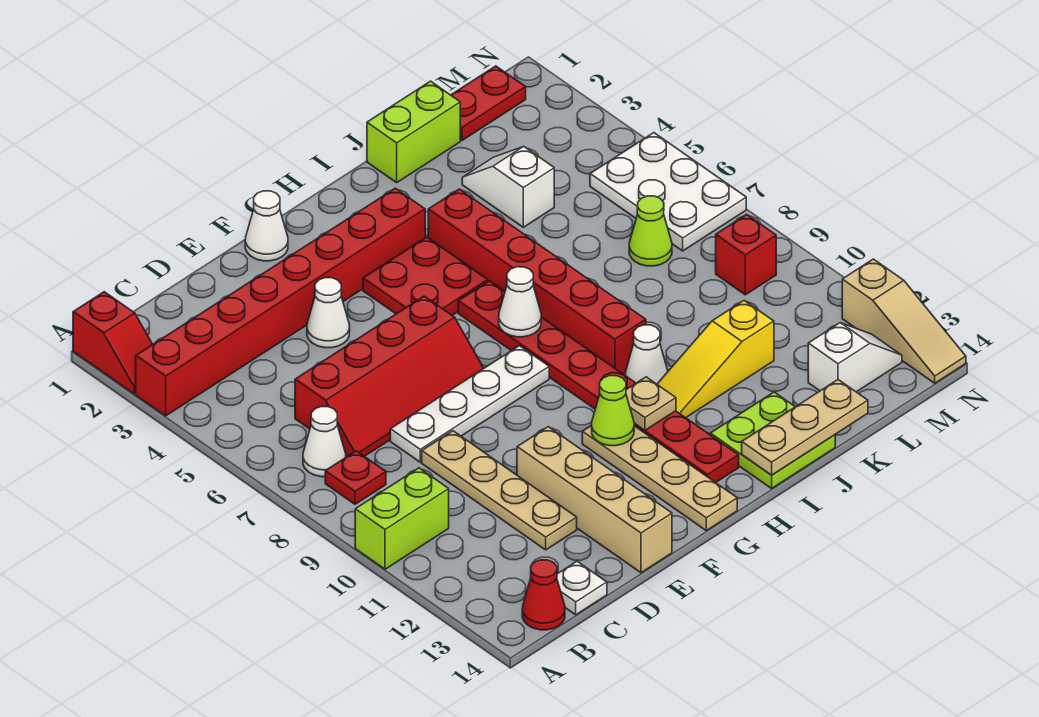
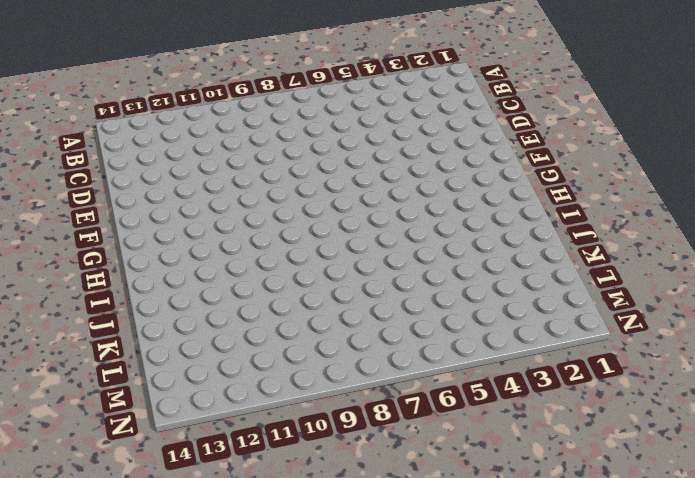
none -> red slope A1:A2 level 1 top 1
none -> red brick A3:H3 level 1
none -> lime brick A10:B10 level 1
none -> white cone B7 level 1

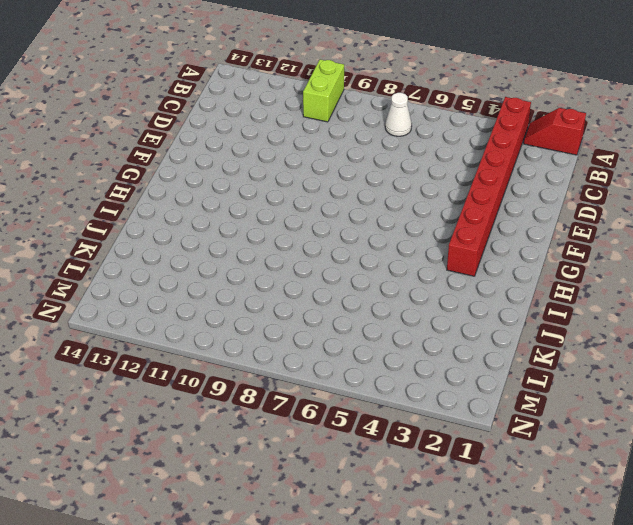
none -> red plate B8 level 1
none -> red cone B14 level 1
none -> red slope C6:F7 level 1 top 6
none -> white plate C14 level 1

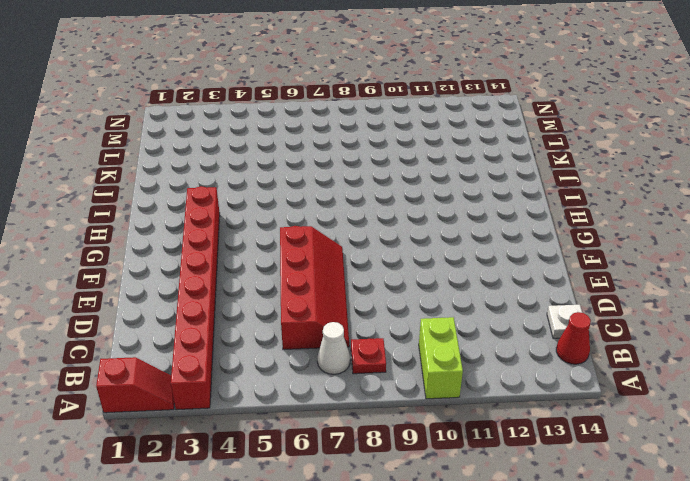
none -> white plate D8:G8 level 1
none -> tan plate D9:D12 level 1
none -> white cone E4 level 1
none -> tan brick E11:E14 level 1

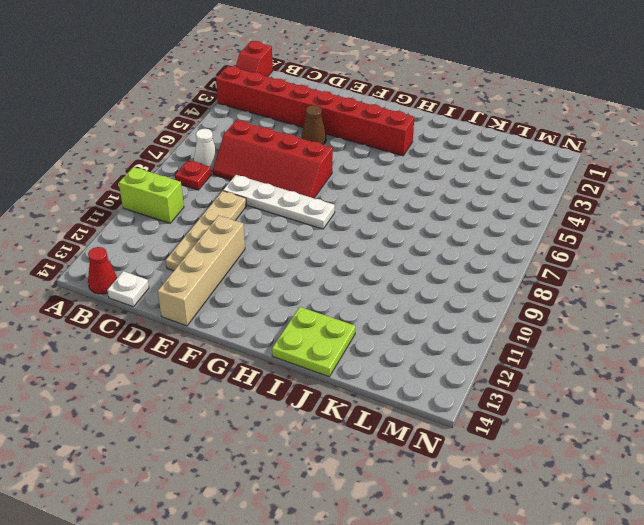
brown cone E4 level 1 -> white cone E4 level 1
none -> white cone F1 level 1
none -> red plate G4:H5 level 1
none -> tan plate G11:G14 level 1
none -> red plate H6:H13 level 1

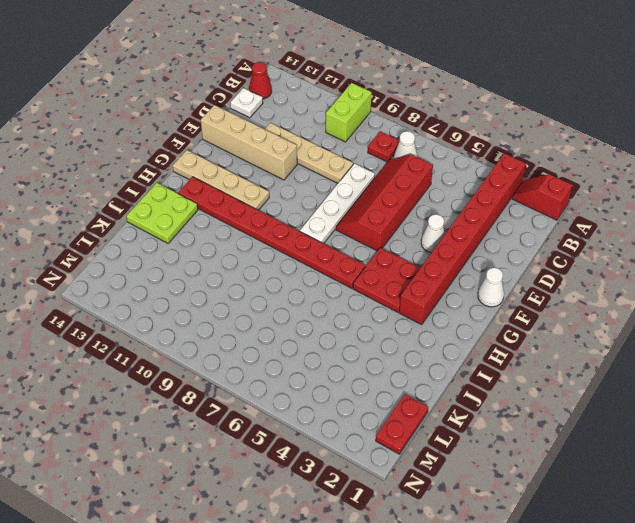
none -> red brick I4:I9 level 1
none -> white cone I10 level 1
none -> yellow slope I11:K11 level 1 top K
none -> lime brick J1:K1 level 1

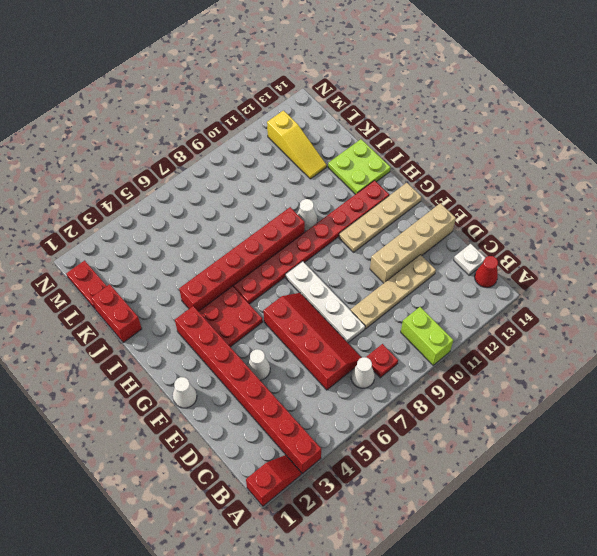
red brick J1:K1 level 1 -> lime brick J1:K1 level 1
yellow slope K12:M12 level 1 top M -> yellow slope I11:K11 level 1 top K
none -> white slope K3:K4 level 1 top 4
none -> lime cone L7 level 1
none -> white slope L13:M13 level 1 top L
none -> white plate M5:N7 level 1

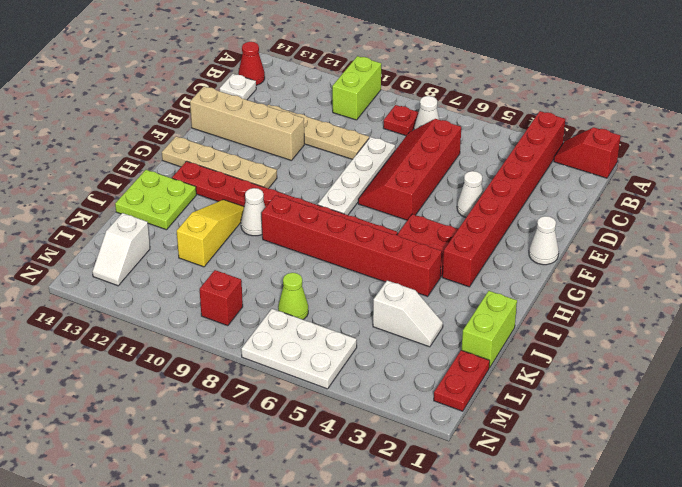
none -> tan slope N12:N14 level 1 top 12
none -> lime cone G11 level 2
none -> white cone H7 level 2
none -> tan plate H11 level 2

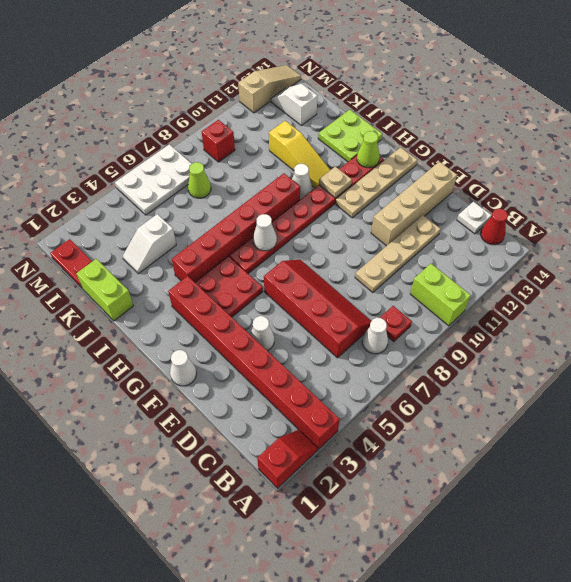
lime cone H13 level 2 -> lime cone G11 level 2
none -> white plate D8:G8 level 1
none -> tan plate I14:K14 level 2

